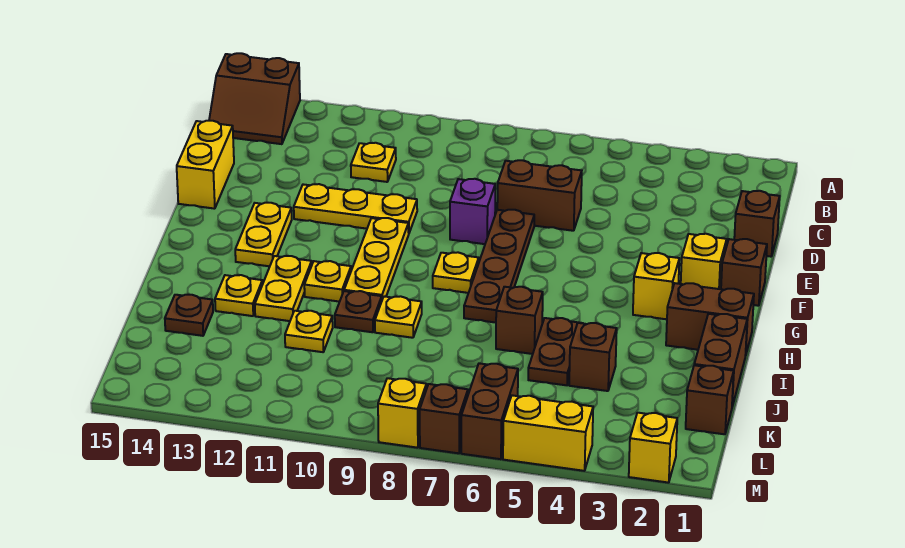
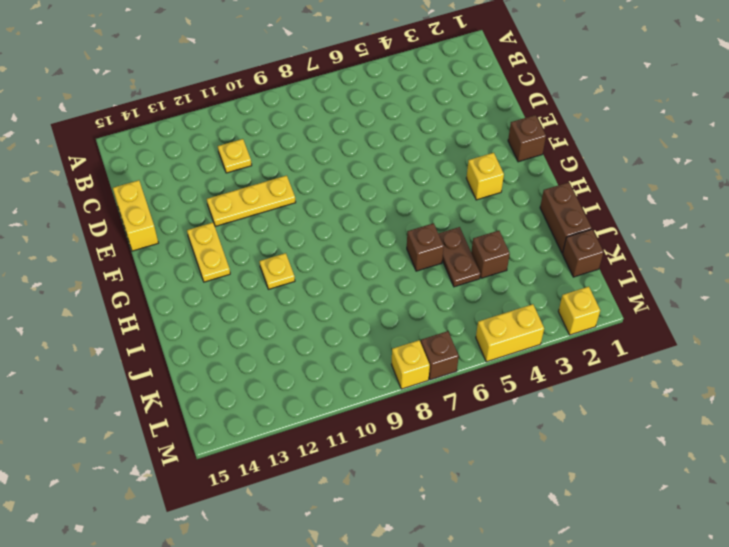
none -> brown slope A14:B15 level 1 top A
none -> brown brick D1 level 1
none -> brown brick D6:D7 level 1
none -> brown plate E7:H7 level 1

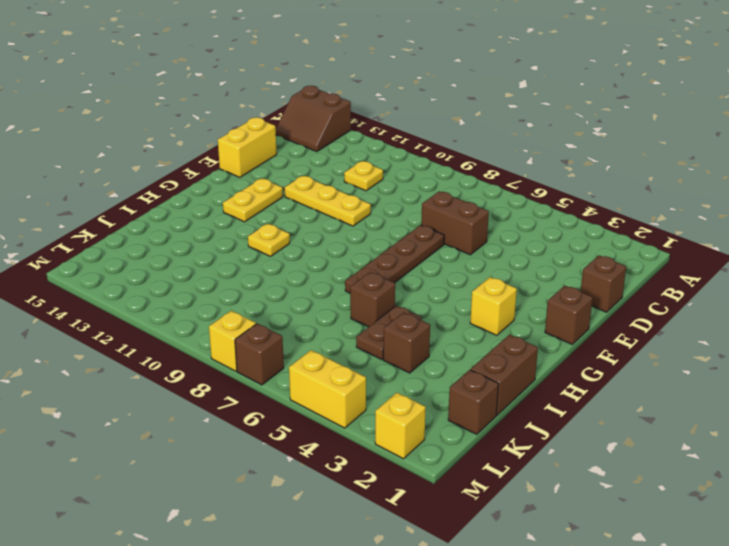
none -> purple brick E8 level 1
none -> yellow brick F2 level 1
none -> yellow plate F10:H10 level 1
none -> yellow plate G8 level 1

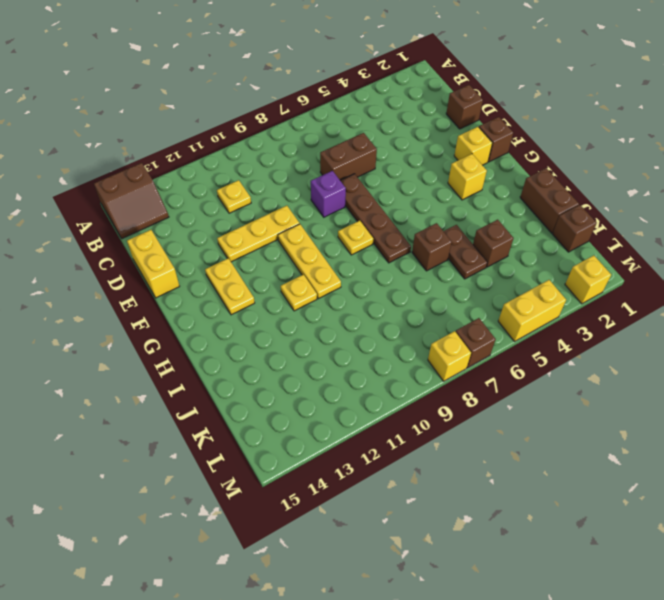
none -> brown brick H1:H2 level 1
none -> yellow plate H12:I12 level 1
none -> yellow plate I9 level 1
none -> brown plate I10 level 1

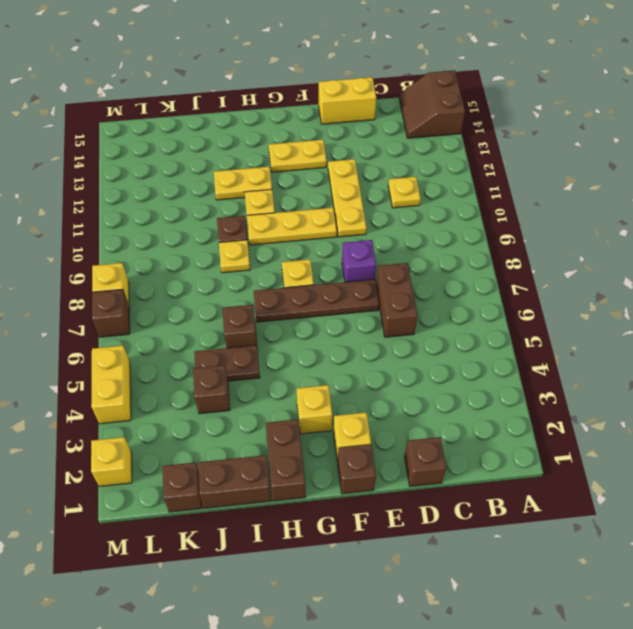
none -> yellow plate I13 level 1
none -> yellow plate J11 level 1
none -> brown plate J14 level 1
none -> brown brick L6:M6 level 1

